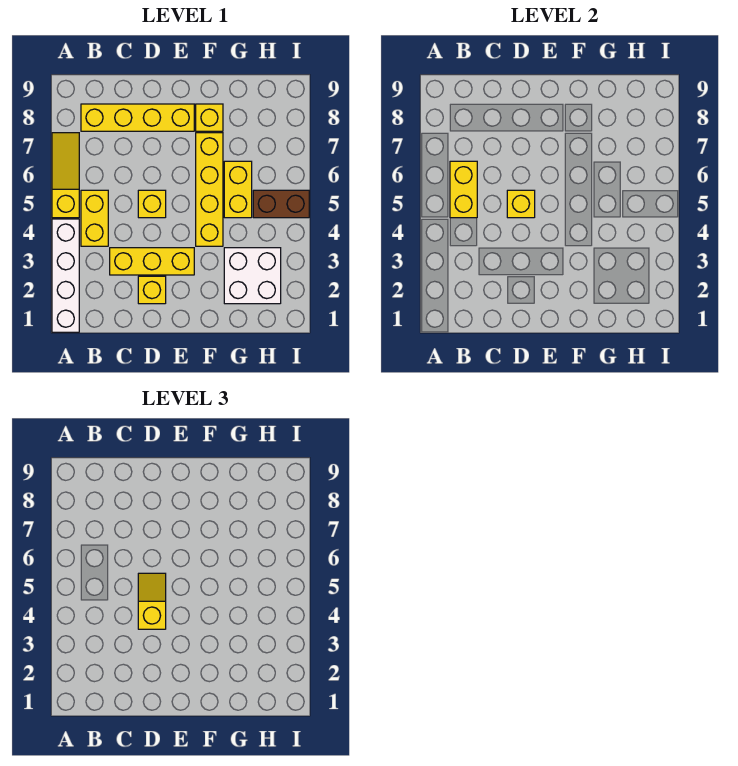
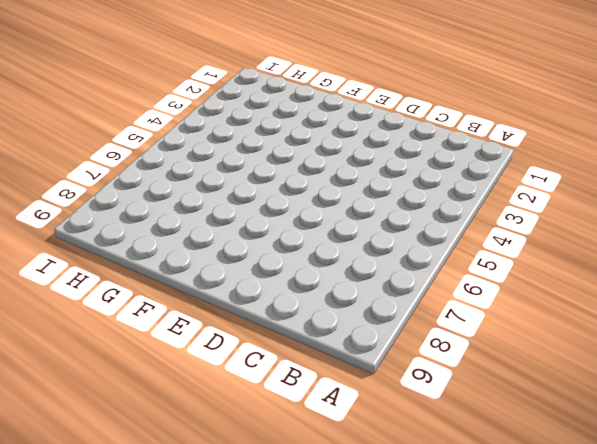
none -> white brick A1:A4 level 1
none -> yellow slope A5:A7 level 1 top 5
none -> yellow brick B4:B5 level 1

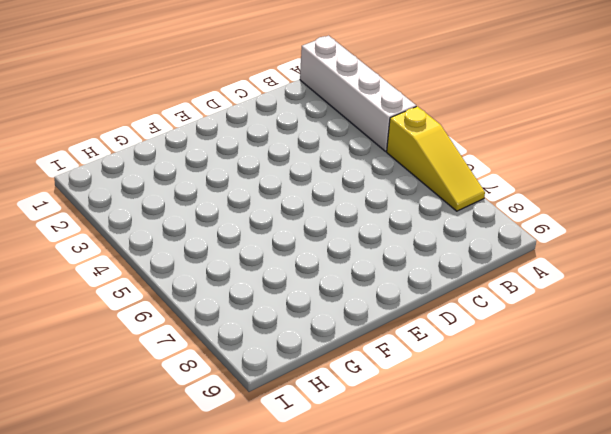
none -> yellow brick B4:B5 level 1
none -> yellow brick B8:E8 level 1
none -> yellow brick C3:E3 level 1

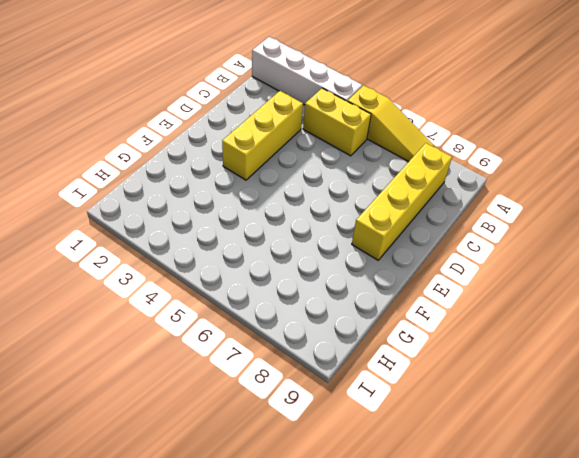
none -> yellow brick D2 level 1
none -> yellow brick D5 level 1
none -> yellow brick F4:F7 level 1

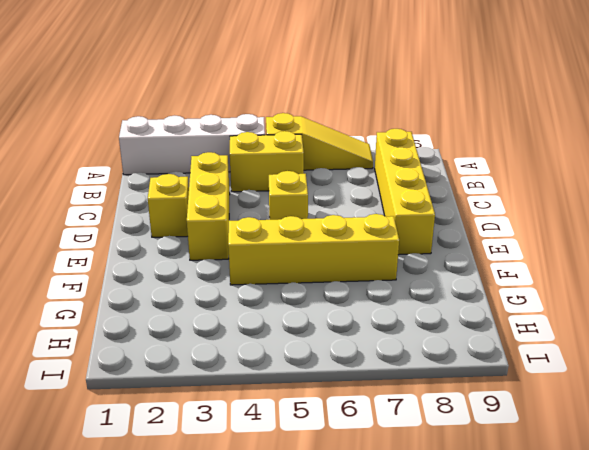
none -> yellow brick F8 level 1
none -> white brick G2:H3 level 1
none -> yellow brick G5:G6 level 1

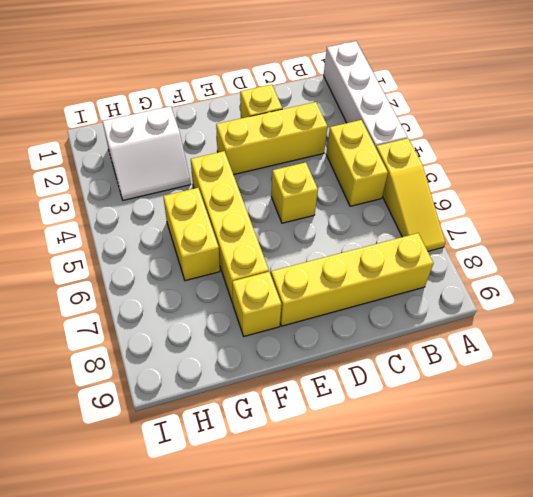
white slope G2:H3 level 1 top 2 -> white brick G2:H3 level 1
none -> brown brick H5:I5 level 1
none -> yellow brick B5:B6 level 2
none -> yellow brick D5 level 2

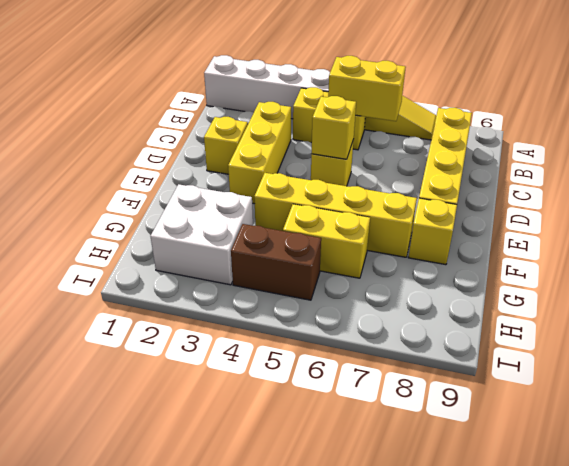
brown brick H4:H5 level 1 -> brown brick H5:I5 level 1
none -> yellow slope D4:D5 level 3 top 4

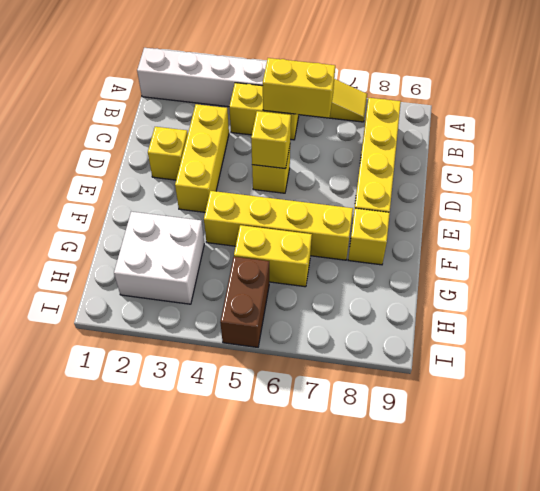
none -> yellow slope D4:D5 level 3 top 4

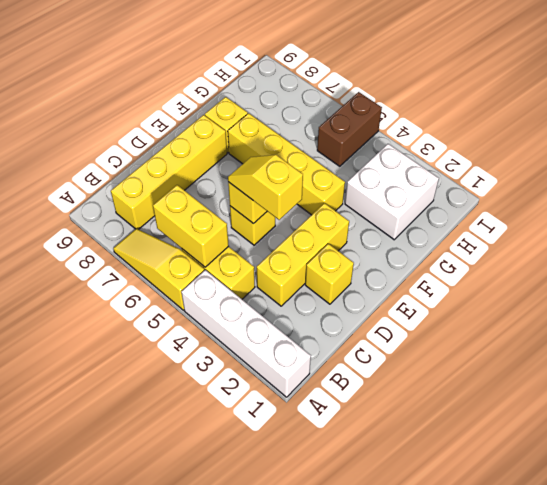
none -> yellow brick G5:G6 level 1

